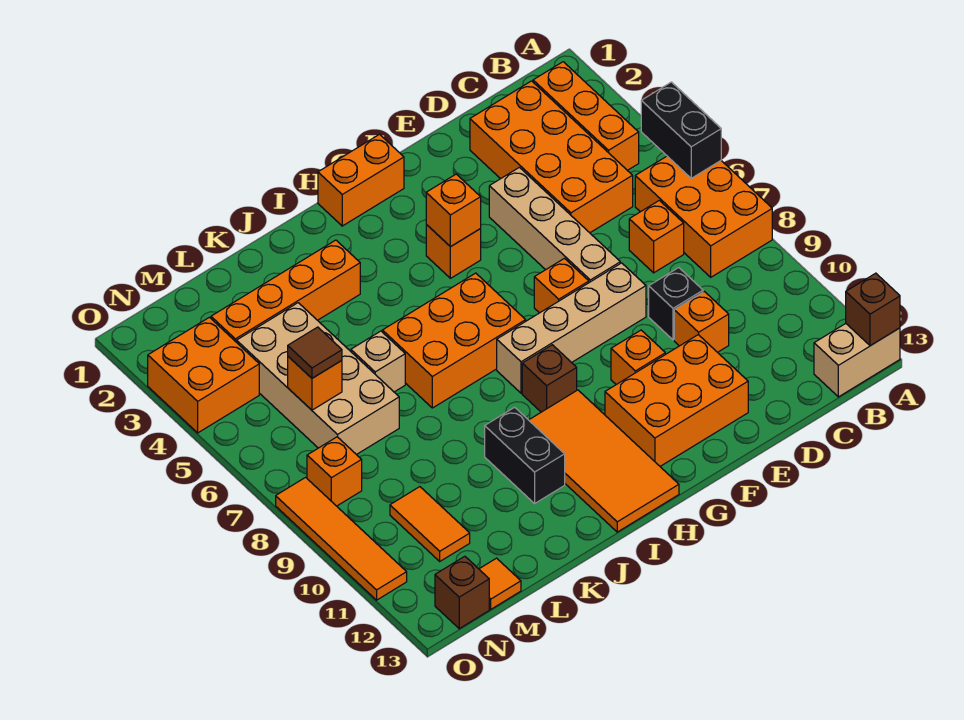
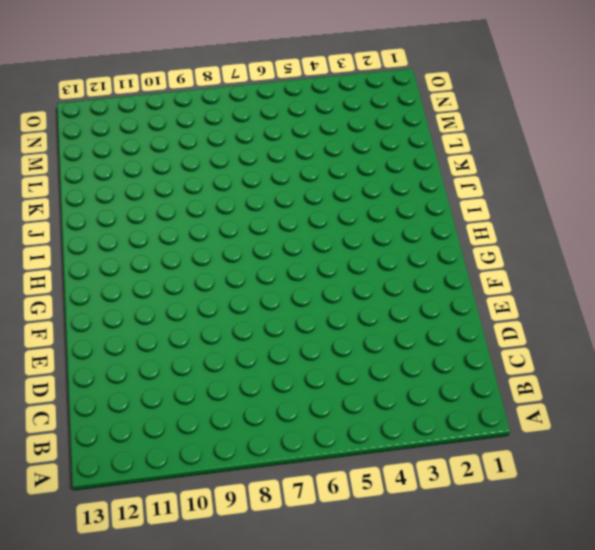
none -> orange brick A6:B8 level 1
none -> tan brick A13:B13 level 1
none -> orange brick B2:B4 level 1
none -> orange brick C2:D5 level 1

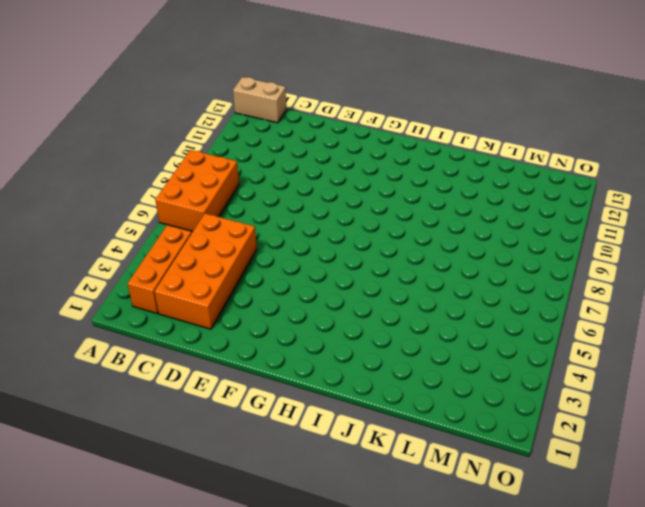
none -> orange brick C7 level 1
none -> black brick D9 level 1
none -> orange brick D10 level 1
none -> tan brick E4:E7 level 1

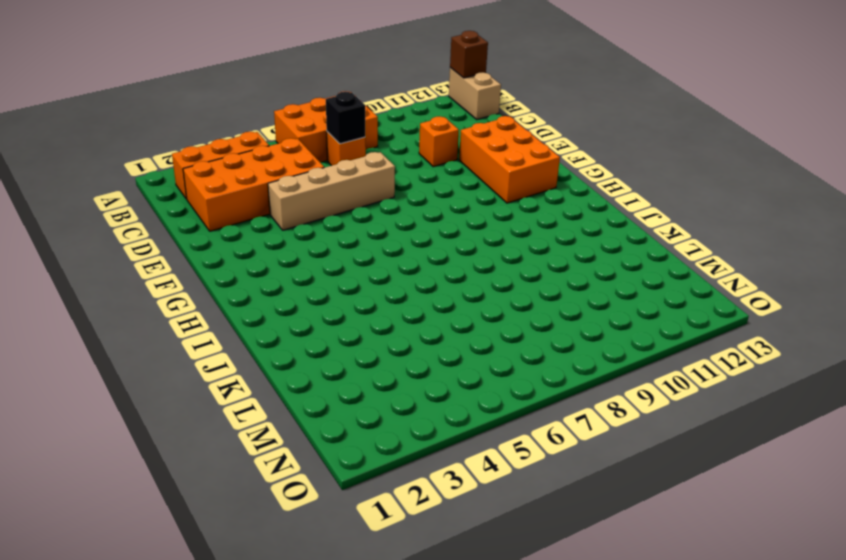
black brick C7 level 2 -> black brick D9 level 1
none -> tan brick E8:H8 level 1
none -> orange brick F7 level 1
none -> orange brick F10 level 1
none -> orange brick G1:H1 level 1

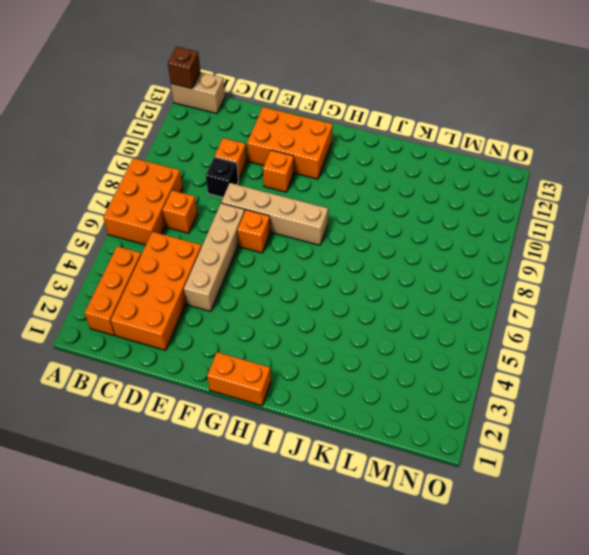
none -> orange brick G4 level 1
none -> orange brick H6:J7 level 1
none -> brown brick H9 level 1
none -> orange tile H10:I13 level 1

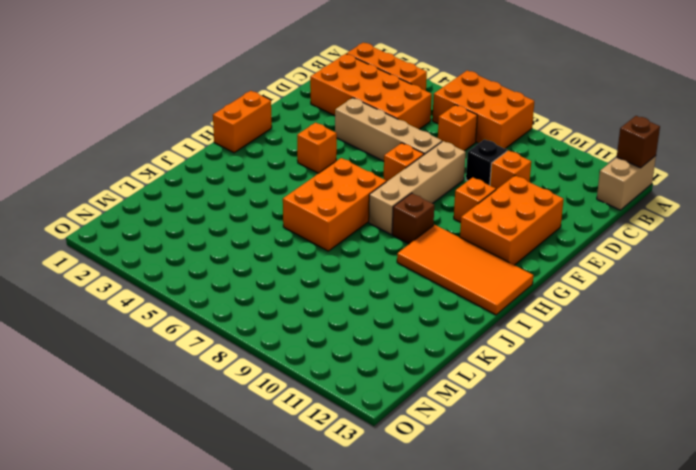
none -> orange brick J3:M3 level 1
none -> black brick J10:J11 level 1
none -> tan brick K6 level 1
none -> tan brick L4:M7 level 1

